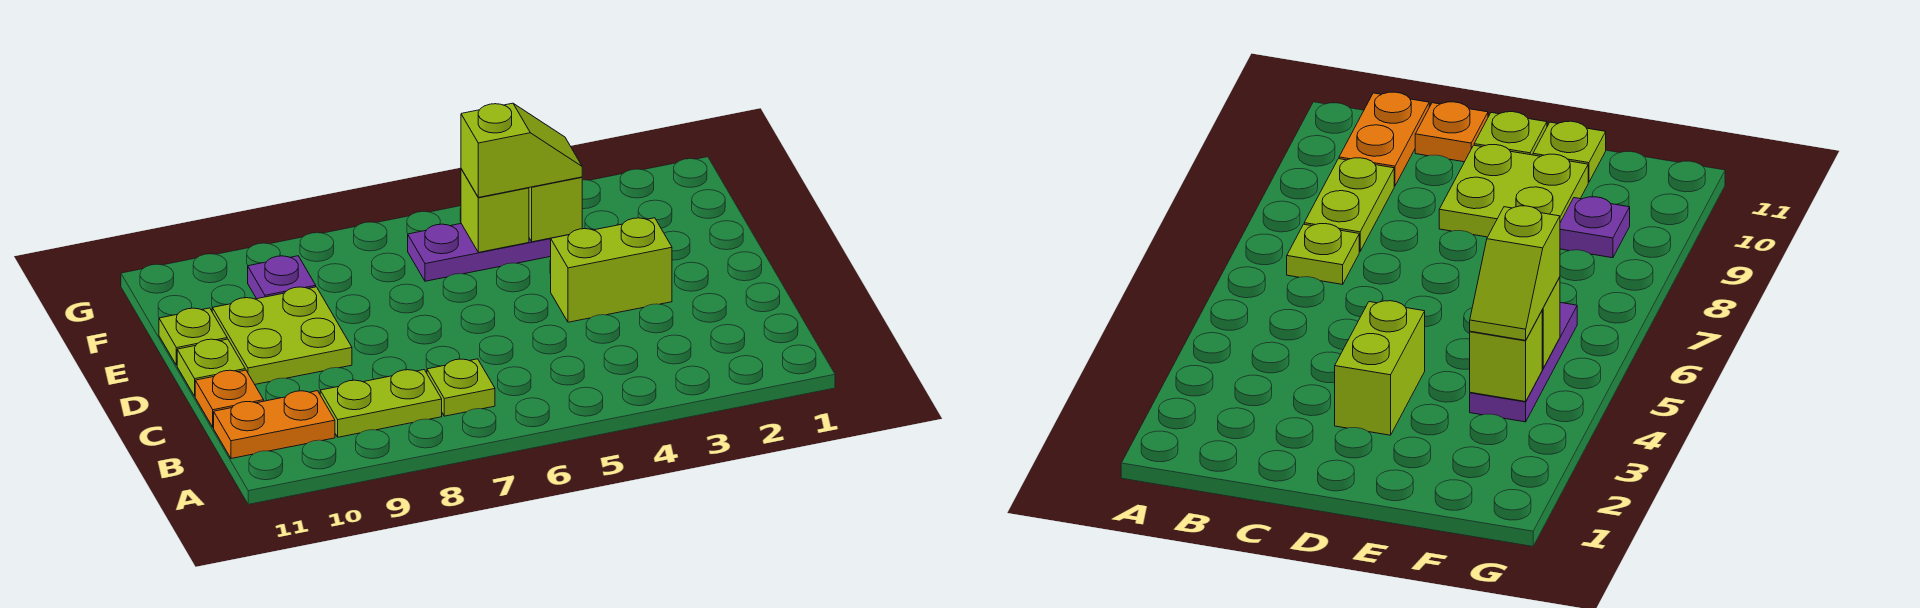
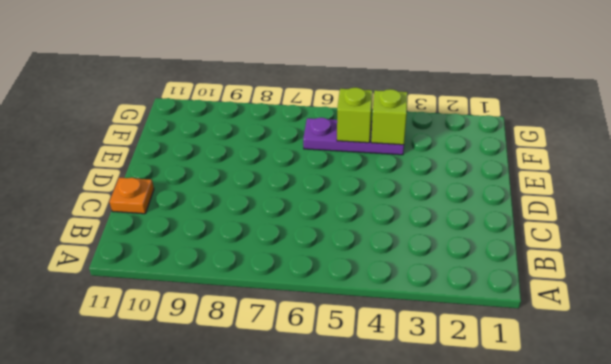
none -> lime plate B7 level 1
none -> lime plate B8:B9 level 1
none -> orange plate B10:B11 level 1

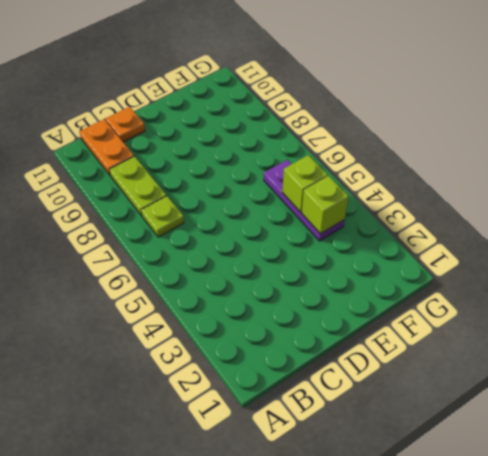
none -> lime brick D3:D4 level 1
none -> lime plate D9:E10 level 1
none -> lime plate D11 level 1

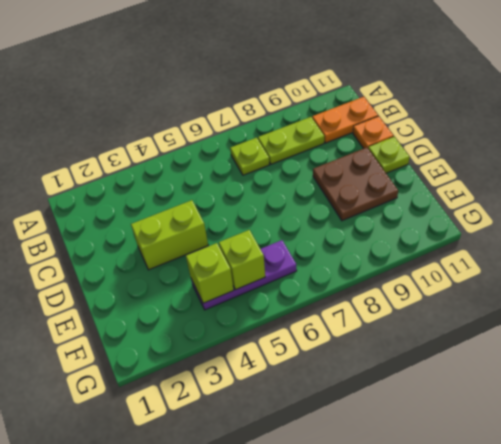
brown plate D9:E10 level 1 -> lime plate D9:E10 level 1
none -> lime plate E11 level 1
none -> purple plate F9 level 1
none -> lime slope F4:F5 level 3 top 5

